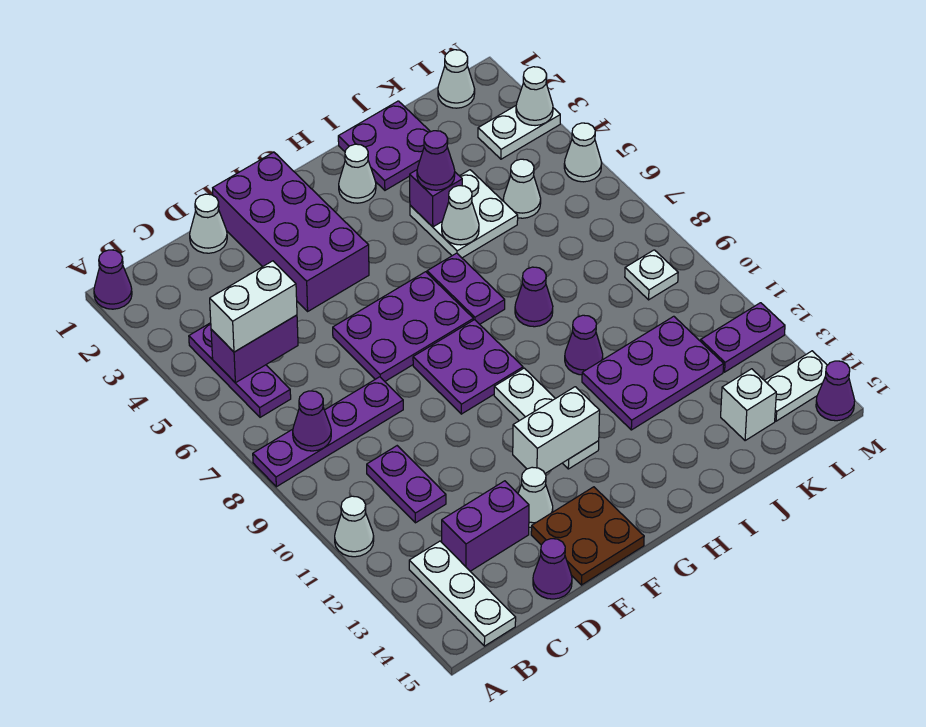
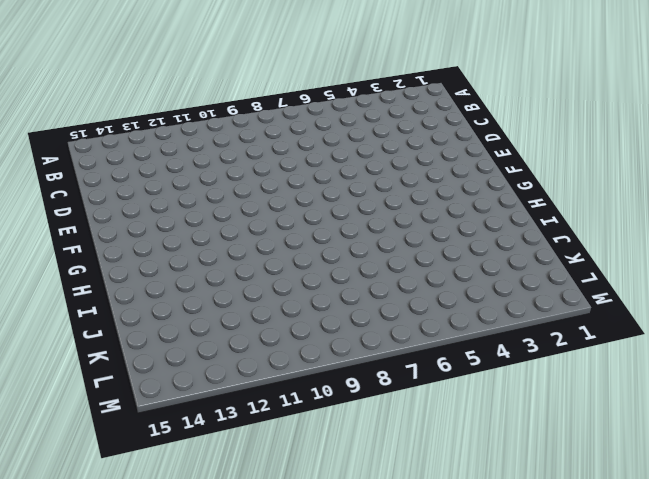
none -> purple cone A1 level 1
none -> purple plate A8:D8 level 1
none -> white cone A11 level 1
none -> purple plate B4:B6 level 1

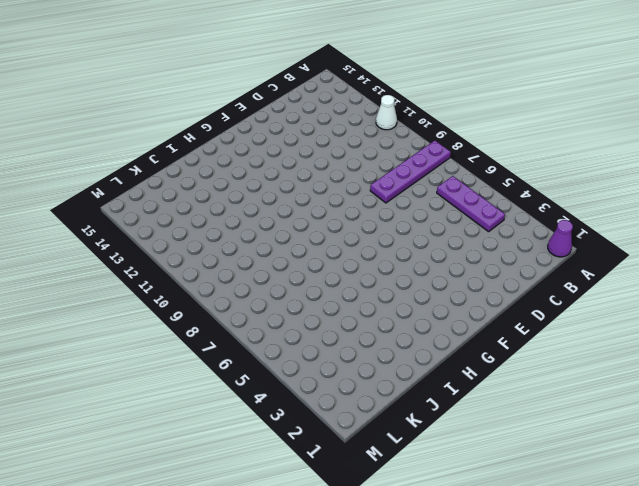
none -> white plate B13:B15 level 1
none -> purple plate C10:C11 level 1
none -> purple brick C13:D13 level 1
none -> white cone D1 level 1

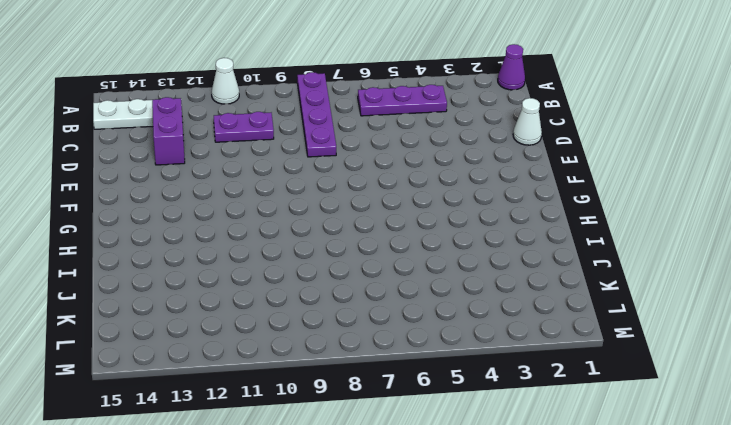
none -> purple cone D15 level 1
none -> purple brick E1:F4 level 1
none -> purple plate E6:G7 level 1
none -> white cone E13 level 1

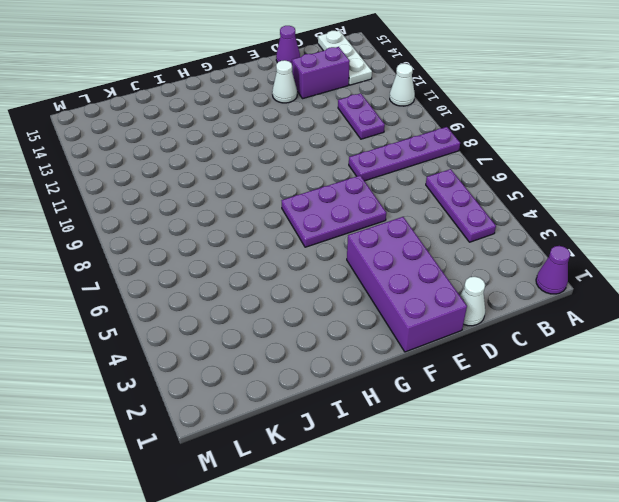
none -> brown plate E14:F15 level 1
none -> purple plate F8:G9 level 1
none -> white plate G10:G12 level 1
none -> white cone H2 level 1

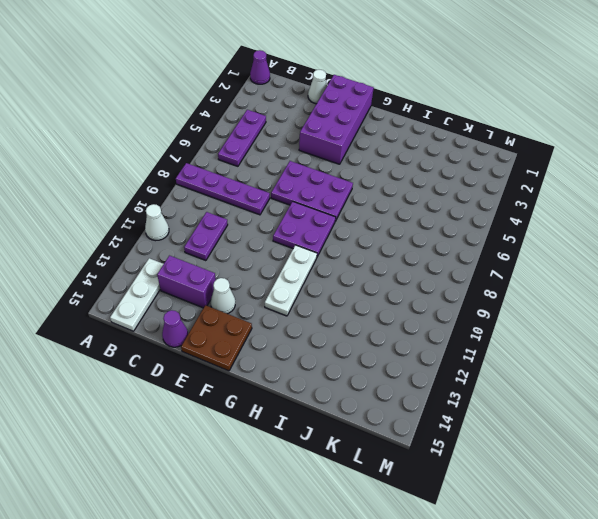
none -> white cone H2 level 1
none -> purple plate H6:H7 level 1
none -> purple plate I1:J2 level 1
none -> white plate I4:J5 level 1

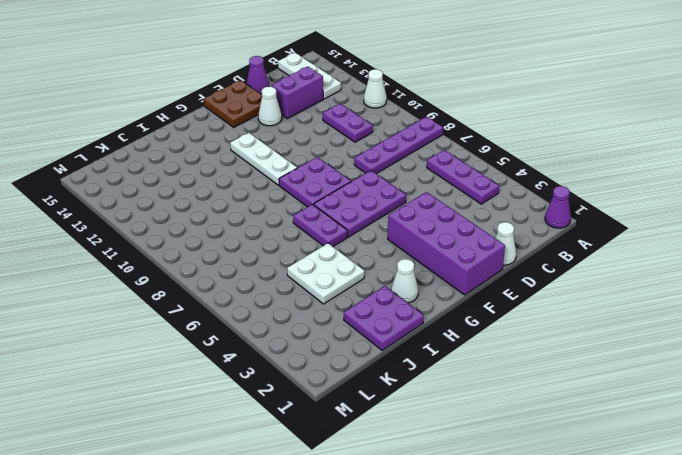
none -> purple cone I8 level 1
none -> purple cone I10 level 1
none -> purple plate I11:K12 level 1
none -> white cone K5 level 1

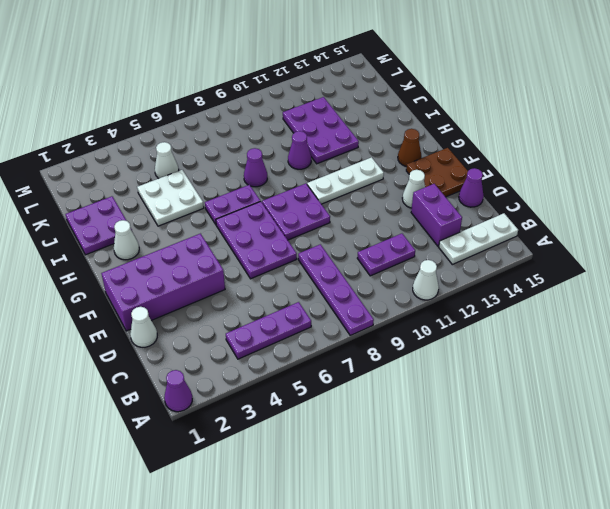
brown cone G14 level 1 -> none
none -> white brick K14 level 1
none -> white cone L1 level 1
none -> white plate L3:M3 level 1
none -> white plate L9 level 1

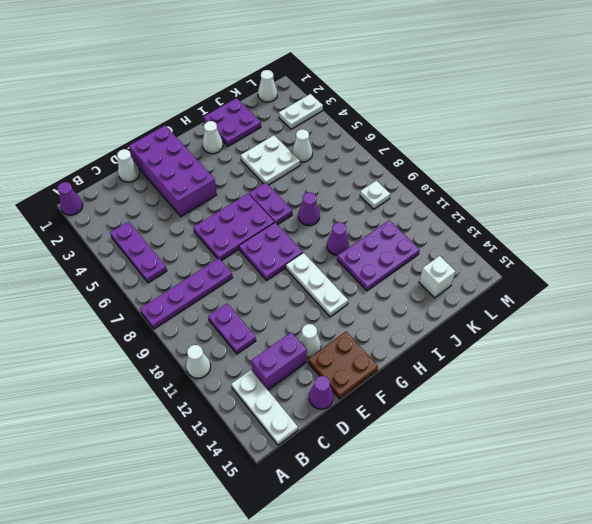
none -> purple plate L12:M12 level 1
none -> white plate L14:M14 level 1
none -> white cone M5 level 1
none -> purple cone M15 level 1

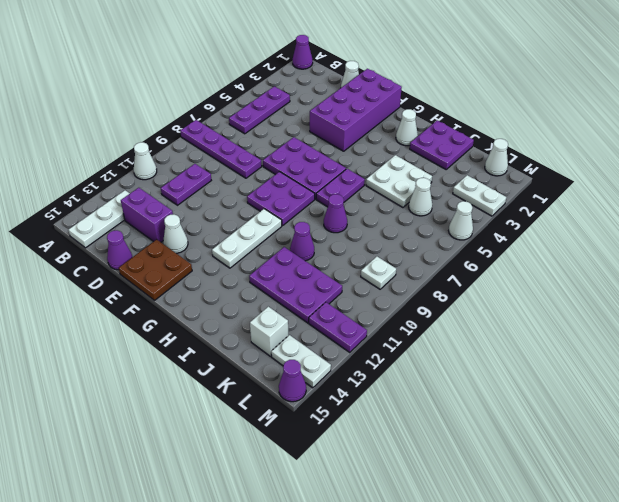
none -> purple brick B5:C5 level 2
none -> purple cone B8 level 2
none -> white brick F12:G12 level 2
none -> purple brick I4 level 2

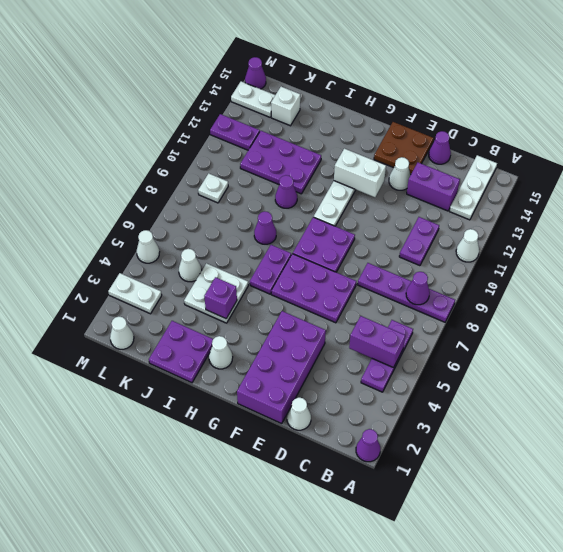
none -> white cone I5 level 2
none -> white cone M3 level 2
none -> white brick B5:C5 level 3
none -> purple cone I4 level 3

